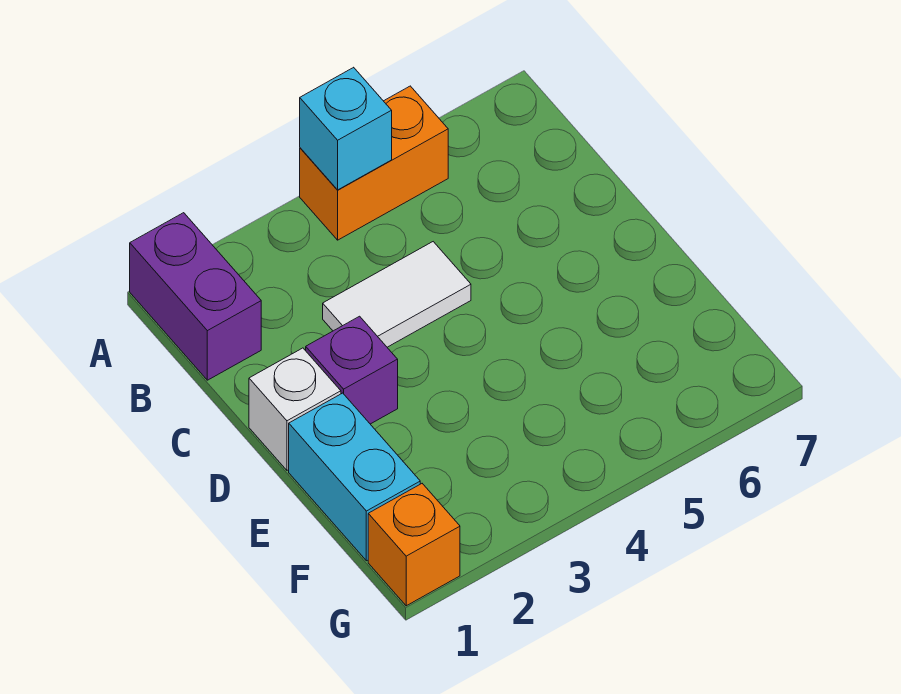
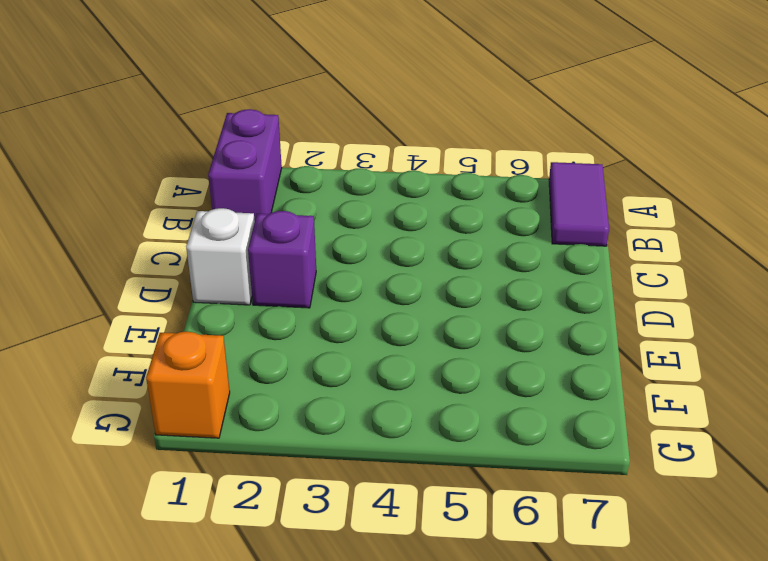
purple tile A7:B7 level 1 -> none
none -> orange brick A4:A5 level 1
none -> white tile C3:C4 level 1

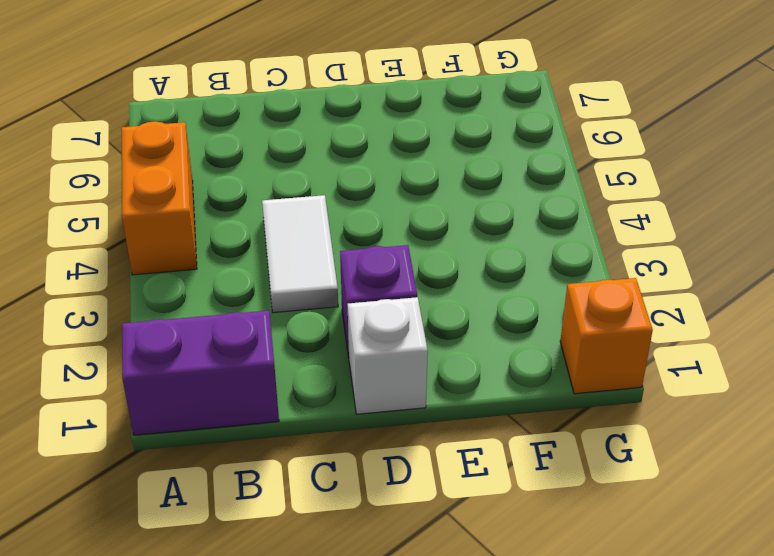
none -> cyan brick E1:F1 level 1
none -> cyan brick A4 level 2

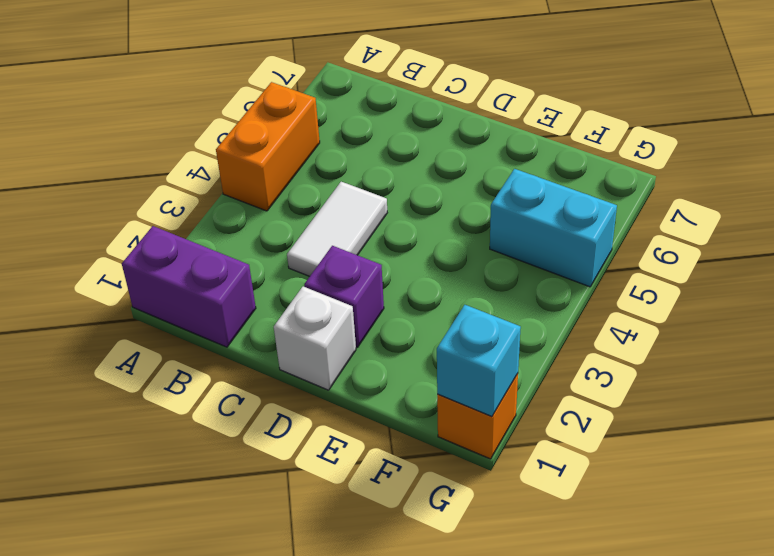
cyan brick F5:G5 level 1 -> cyan brick E1:F1 level 1
cyan brick G1 level 2 -> cyan brick A4 level 2

